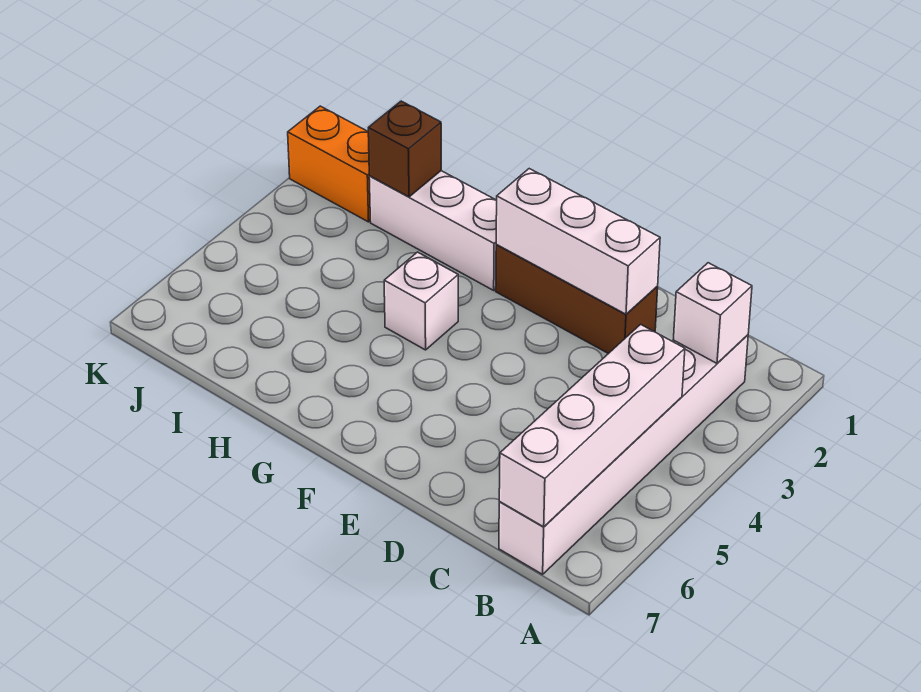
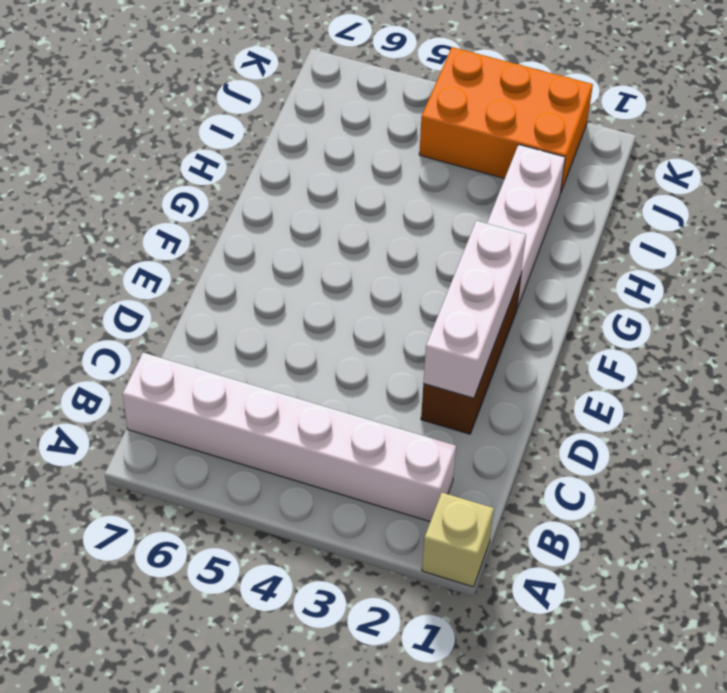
tan brick A1 level 1 -> none
orange brick J2:K4 level 1 -> orange brick J2:K2 level 1
none -> white brick G4 level 1
none -> white brick B2 level 2

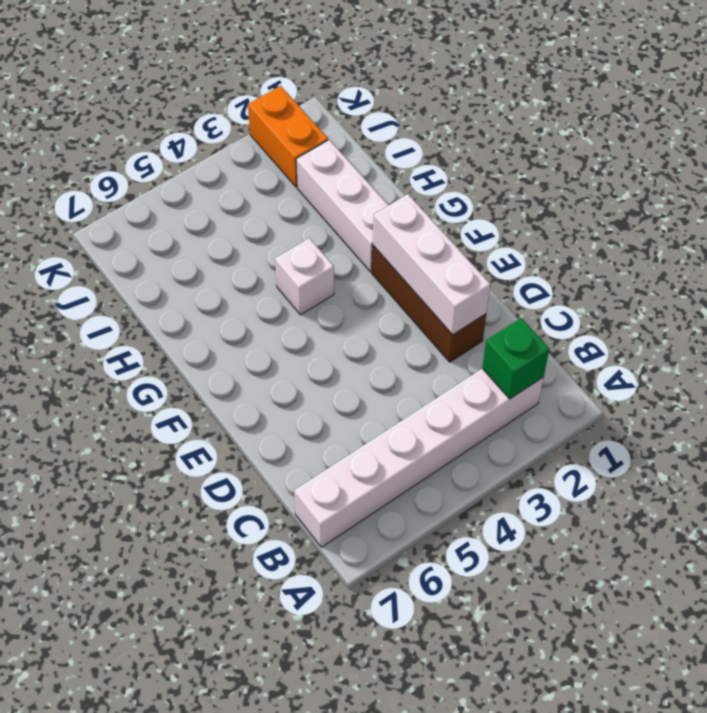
green brick B2 level 2 -> white brick B2 level 2
none -> white brick B4:B7 level 2
none -> brown brick I2 level 2

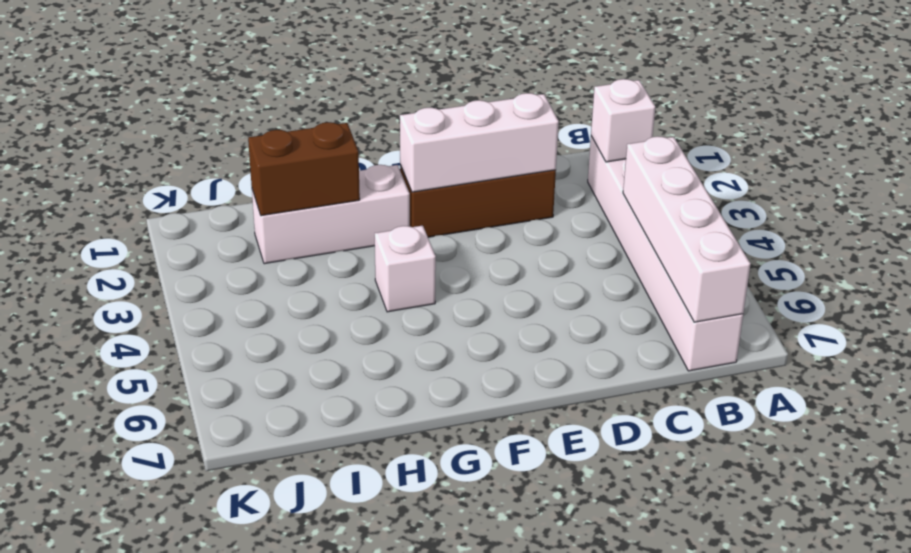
brown brick H2:I2 level 2 -> brown brick I2 level 2
none -> orange brick J2:K2 level 1

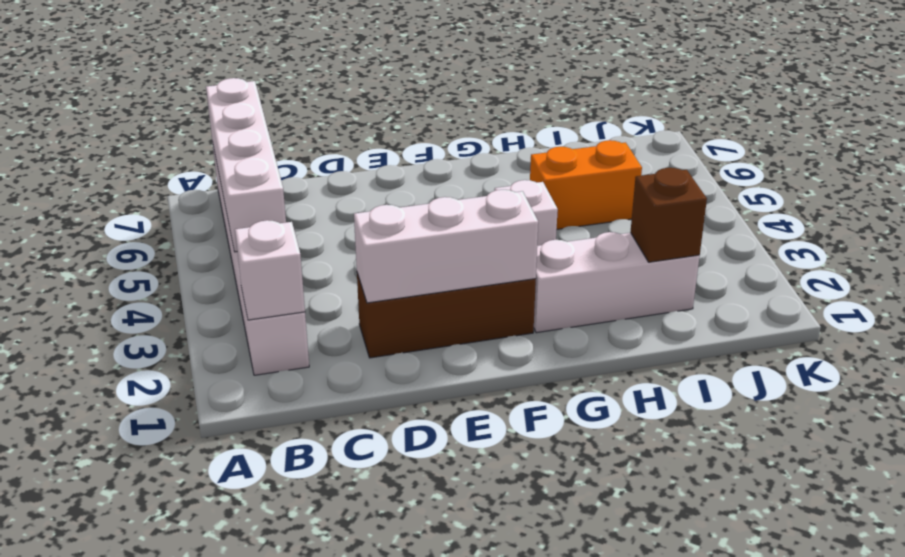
orange brick H5:I5 level 1 -> orange brick J2:K2 level 1

